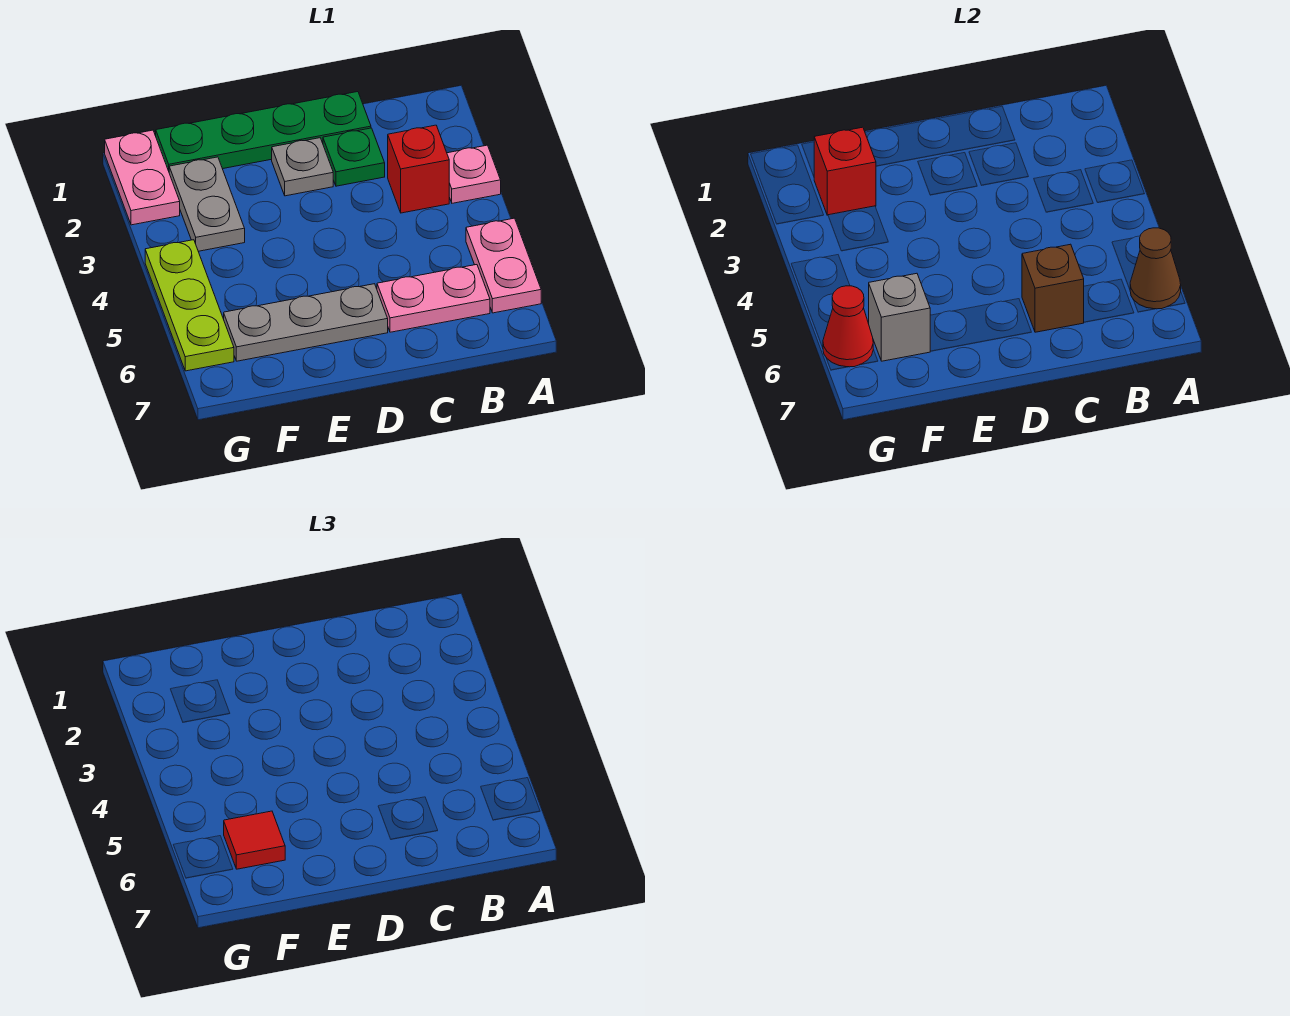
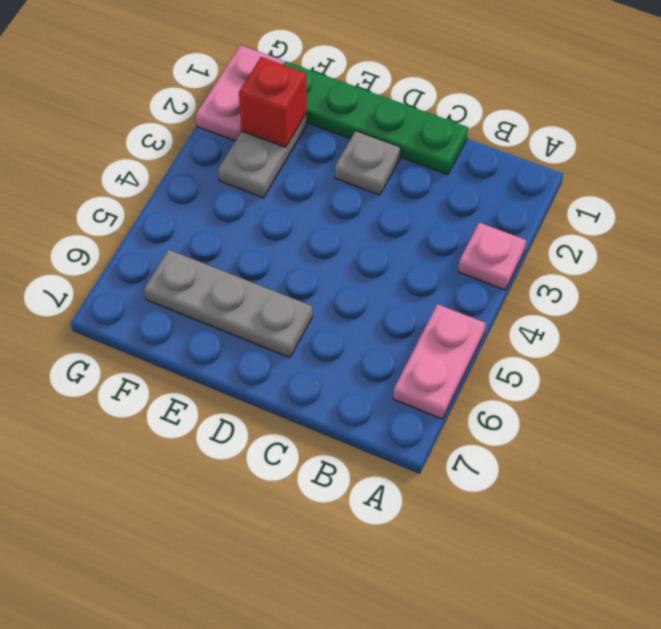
none -> red brick B3 level 1
none -> pink plate B6:C6 level 1
none -> green plate C2 level 1

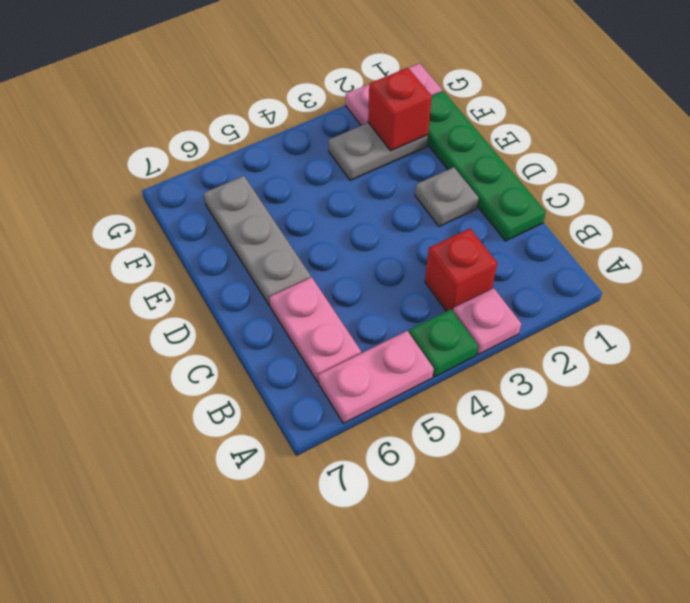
green plate A4 level 1 -> green plate C2 level 1
none -> lime plate G4:G6 level 1
none -> brown cone A6 level 2
none -> brown brick C6 level 2

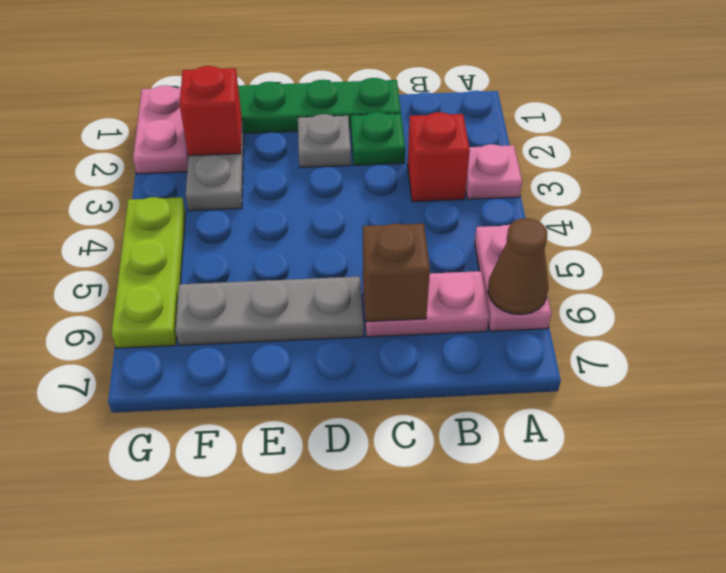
none -> grey brick F6 level 2
none -> red cone G6 level 2
none -> red tile F6 level 3

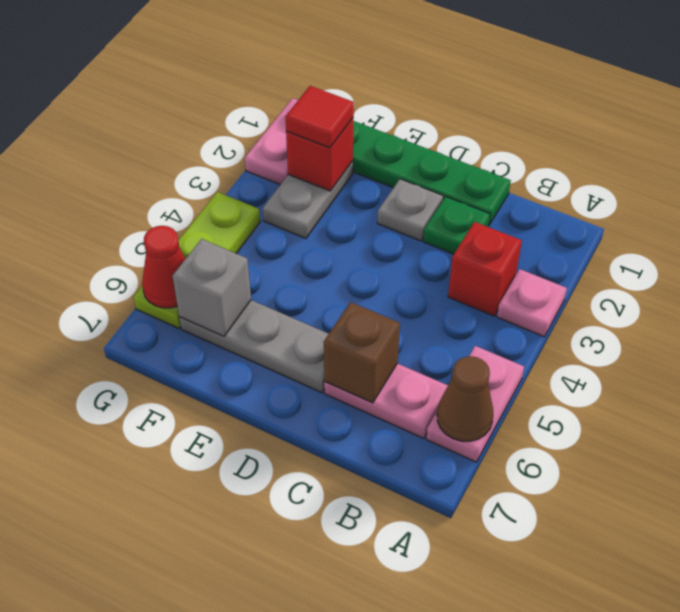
red tile F2 level 3 -> red tile F6 level 3

